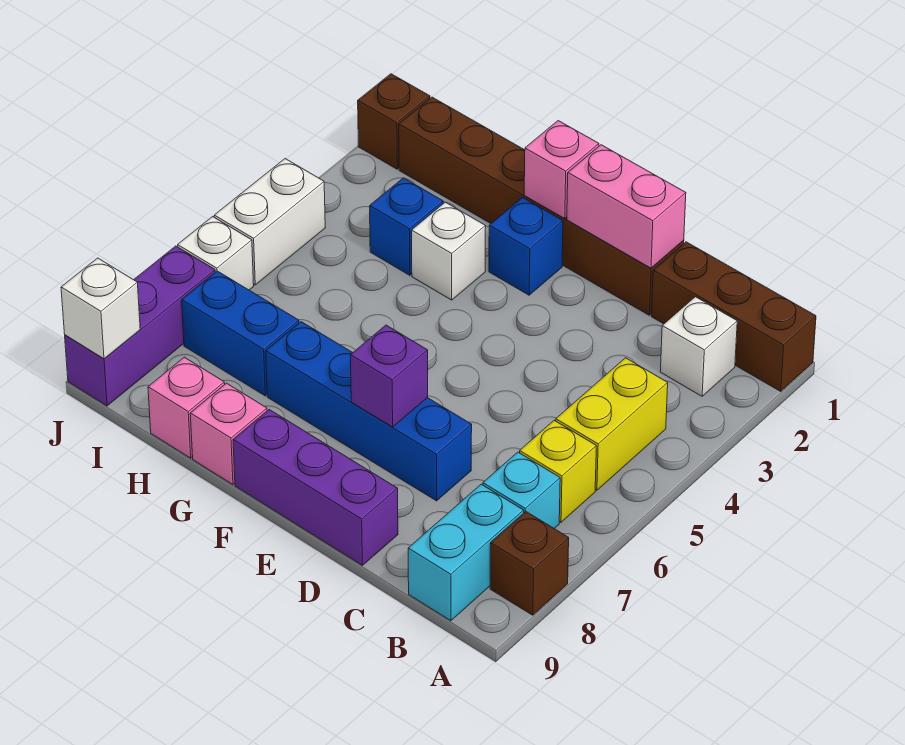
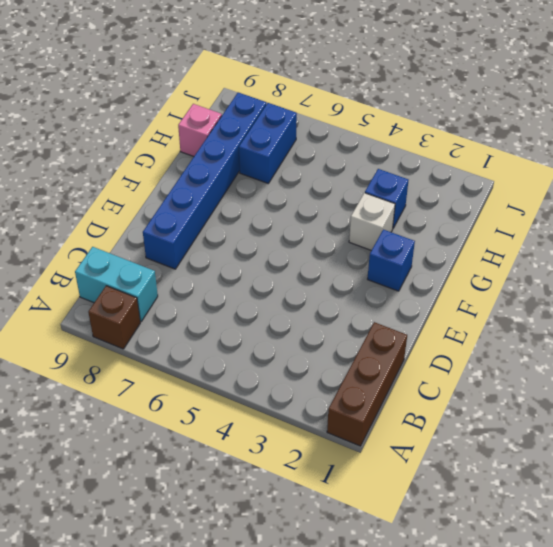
blue brick D8:I8 level 1 -> none
none -> white brick B2 level 1
none -> yellow brick B4:B5 level 1
none -> yellow brick B6 level 1

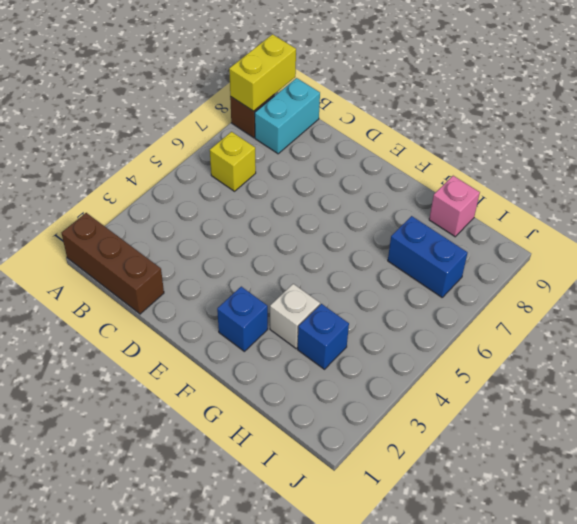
yellow brick A8:A9 level 2 -> yellow brick B4:B5 level 1
none -> white brick B2 level 1
none -> cyan brick B7 level 1
none -> brown brick D1:I1 level 1

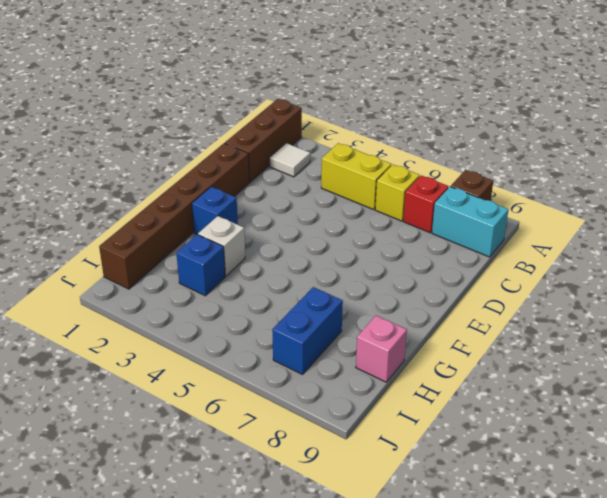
white tile B2 level 1 -> white brick B2 level 1
red brick B7 level 1 -> cyan brick B7 level 1
none -> blue brick D7:G7 level 1
none -> purple brick D9:F9 level 1
none -> pink brick G9 level 1

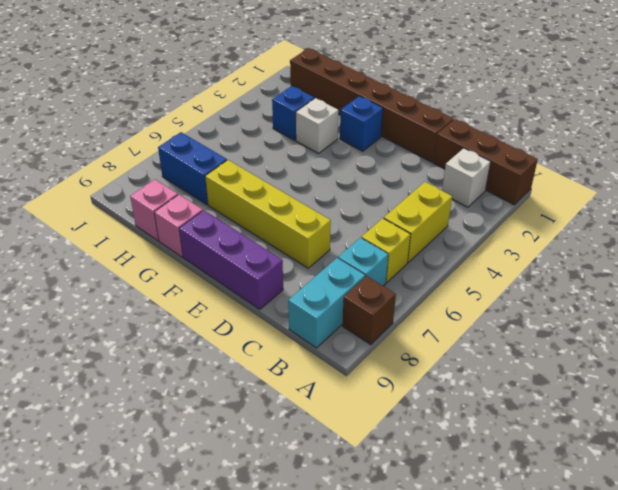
yellow brick D7:G7 level 1 -> blue brick D7:G7 level 1
none -> brown brick J1 level 1
none -> white brick J4:J5 level 1
none -> white brick J6 level 1

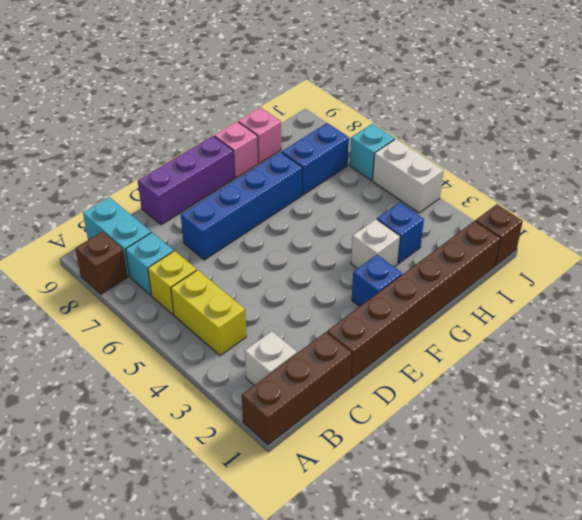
cyan brick J6 level 1 -> white brick J6 level 1
none -> purple brick J7:J9 level 1
none -> pink brick D1:E1 level 2
none -> purple brick E7 level 2

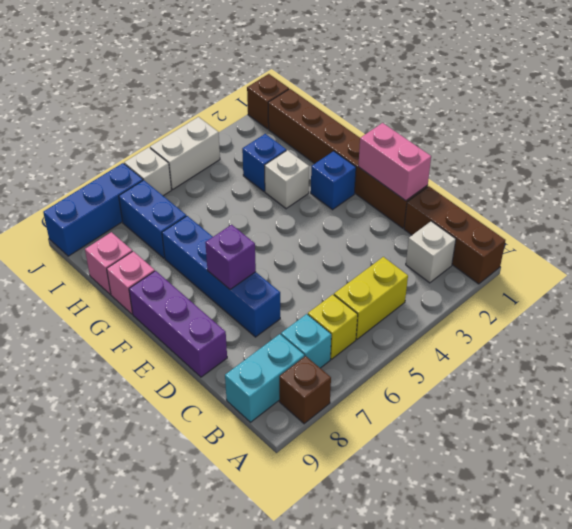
blue brick J7:J9 level 1 -> purple brick J7:J9 level 1
none -> pink brick F1 level 2
none -> white brick J9 level 2

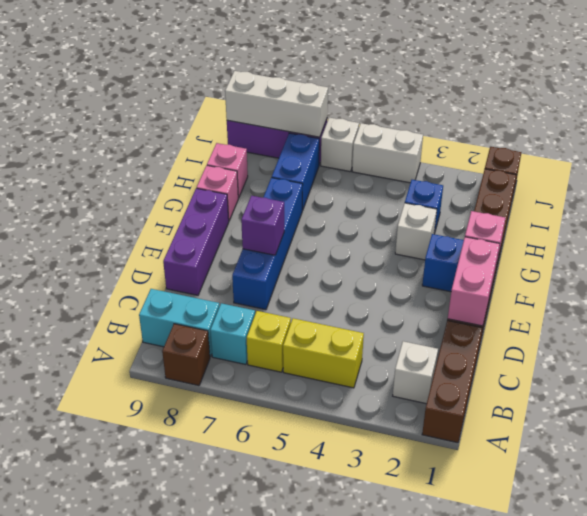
white brick J7:J9 level 2 -> white brick J9 level 2

